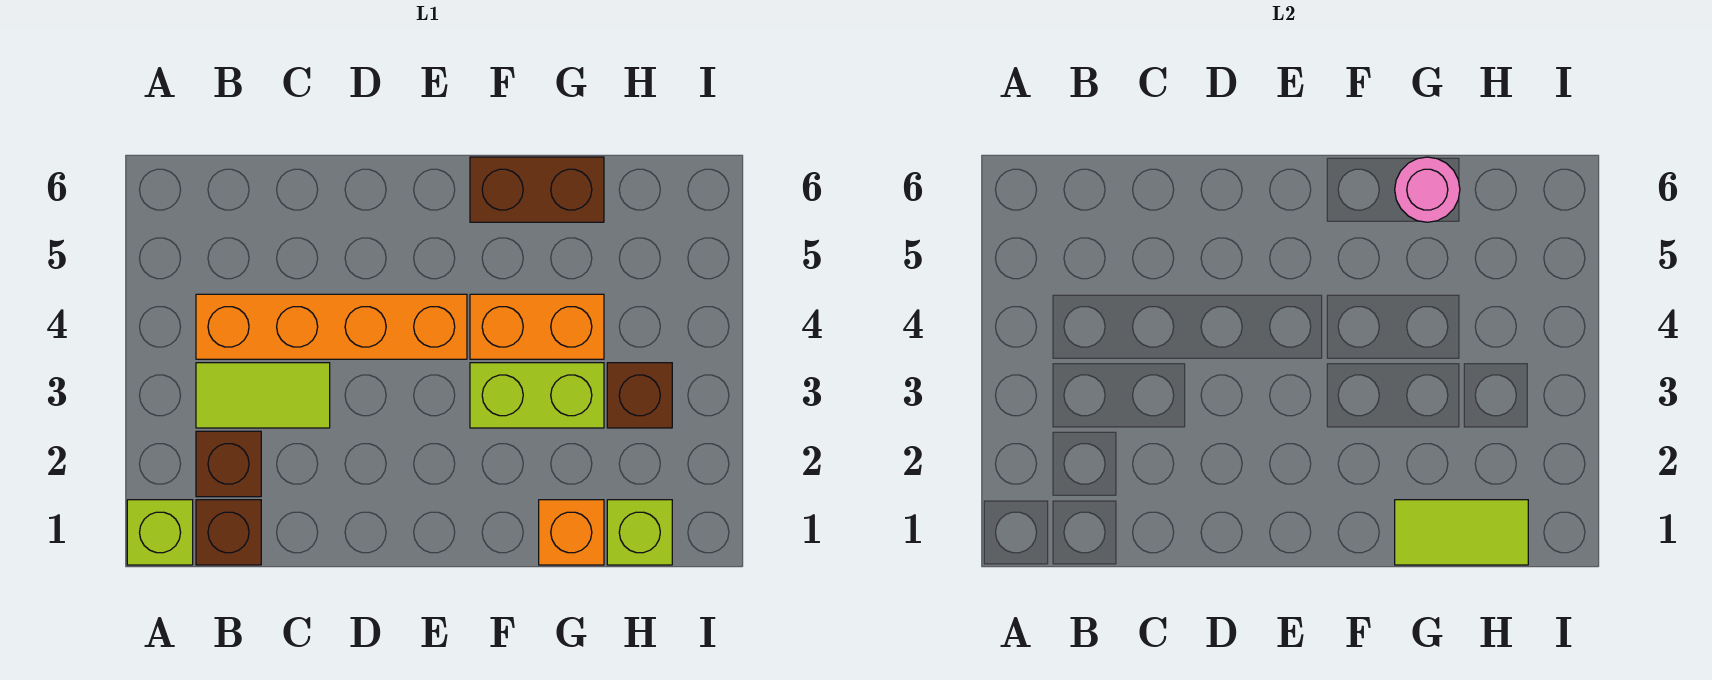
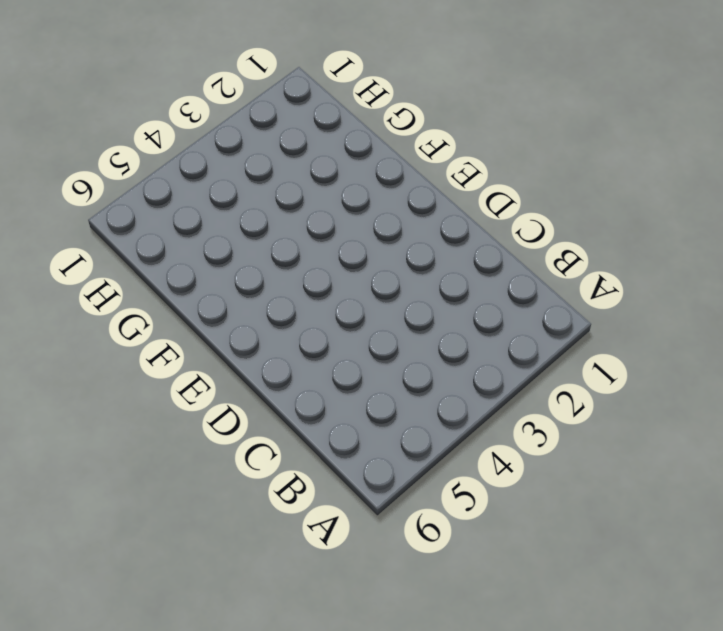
none -> lime brick A1 level 1
none -> brown brick B1 level 1
none -> brown brick B2 level 1

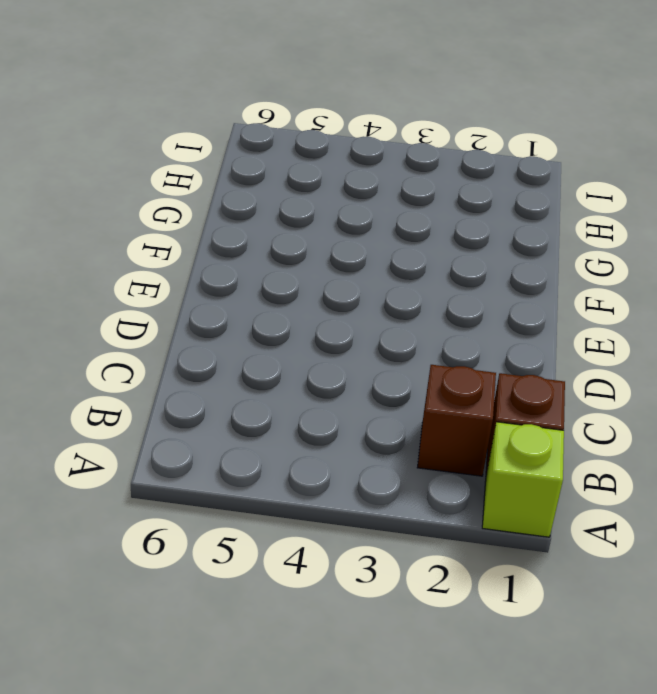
none -> lime tile B3:C3 level 1
none -> orange brick B4:E4 level 1
none -> lime brick F3:G3 level 1

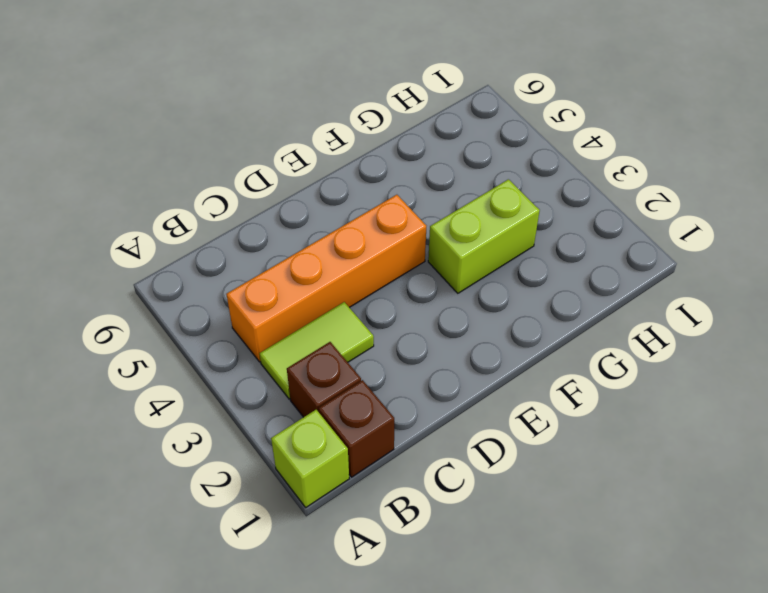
none -> orange brick F4:G4 level 1
none -> brown brick F6:G6 level 1
none -> orange brick G1 level 1

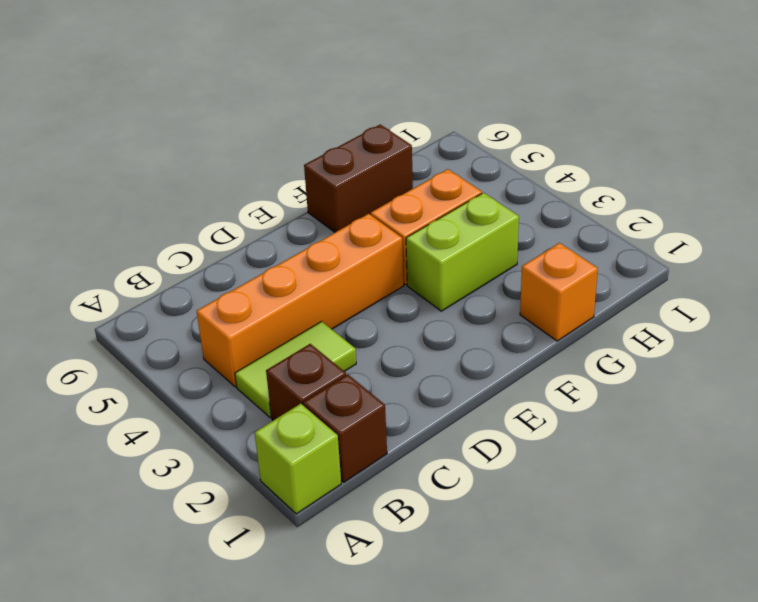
none -> lime brick H1 level 1
none -> brown brick H3 level 1
none -> lime tile G1:H1 level 2

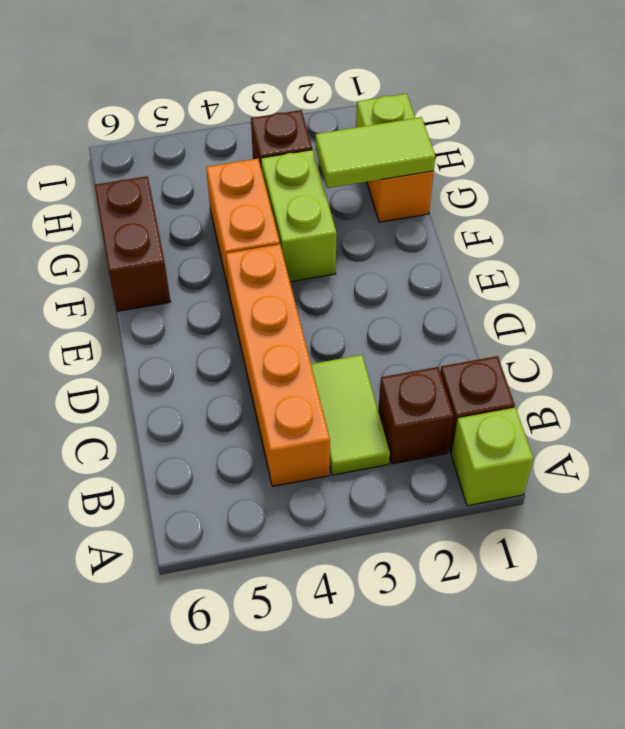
lime tile G1:G2 level 2 -> lime tile G1:H1 level 2
none -> pink round brick G6 level 2

